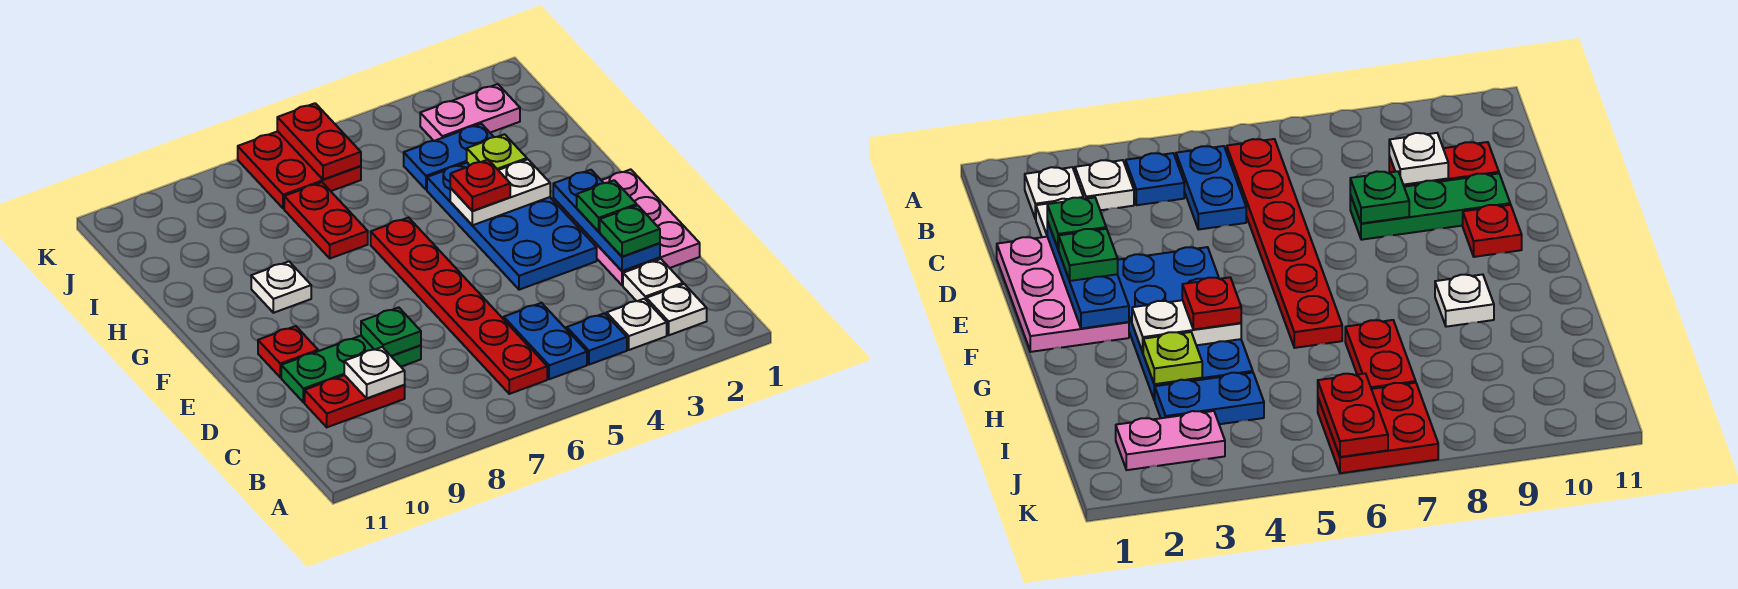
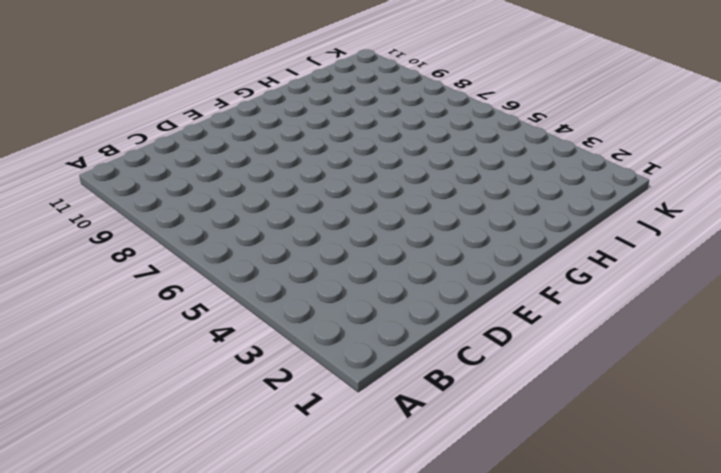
none -> white plate B2 level 1
none -> white plate B3 level 1
none -> blue plate B4 level 1

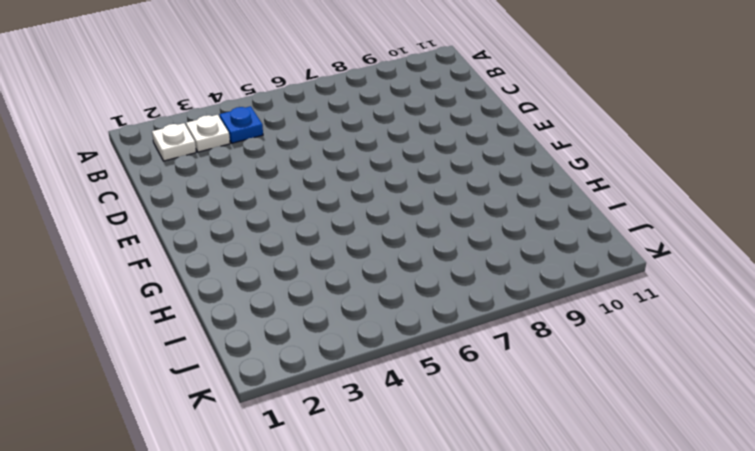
none -> blue plate B5:C5 level 1
none -> red plate B6:G6 level 1
none -> white plate C2 level 1

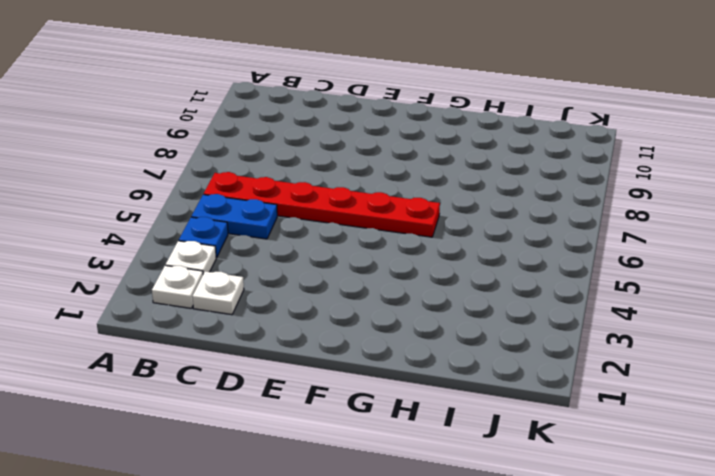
none -> red plate C9:C10 level 1
none -> pink plate D1:F2 level 1
none -> green plate D8:D10 level 1

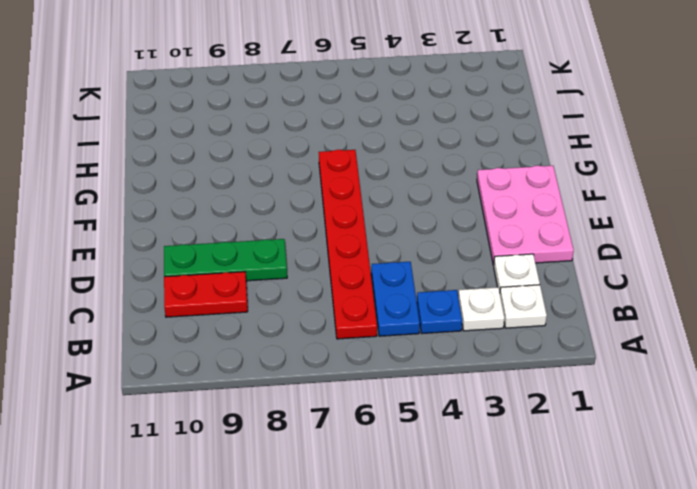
none -> blue plate E3:H4 level 1
none -> red plate E10 level 1
none -> white plate G9 level 1

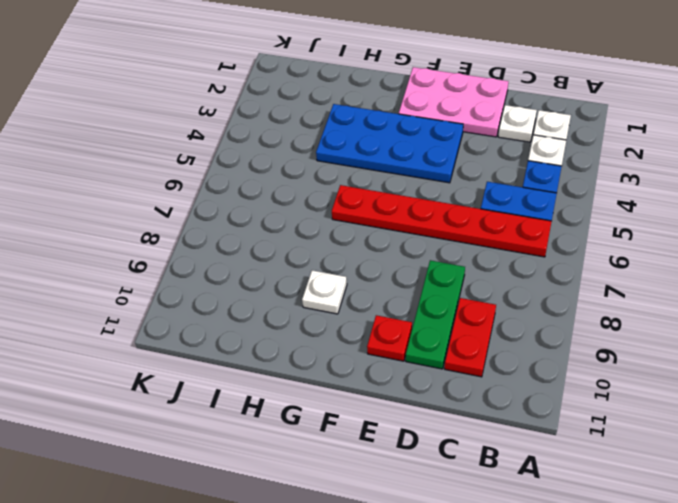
none -> red plate H7:I7 level 1
none -> blue plate I3:I4 level 1
none -> pink plate J2:J3 level 1

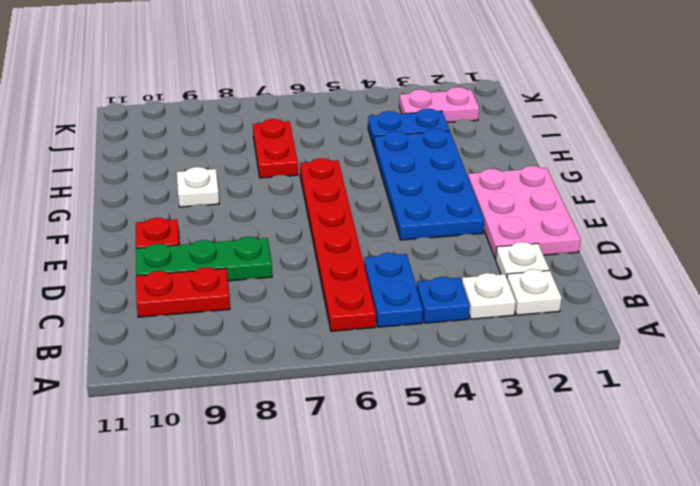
none -> red plate J6:K7 level 1
none -> white plate C9 level 2
none -> blue plate D2:F2 level 2

